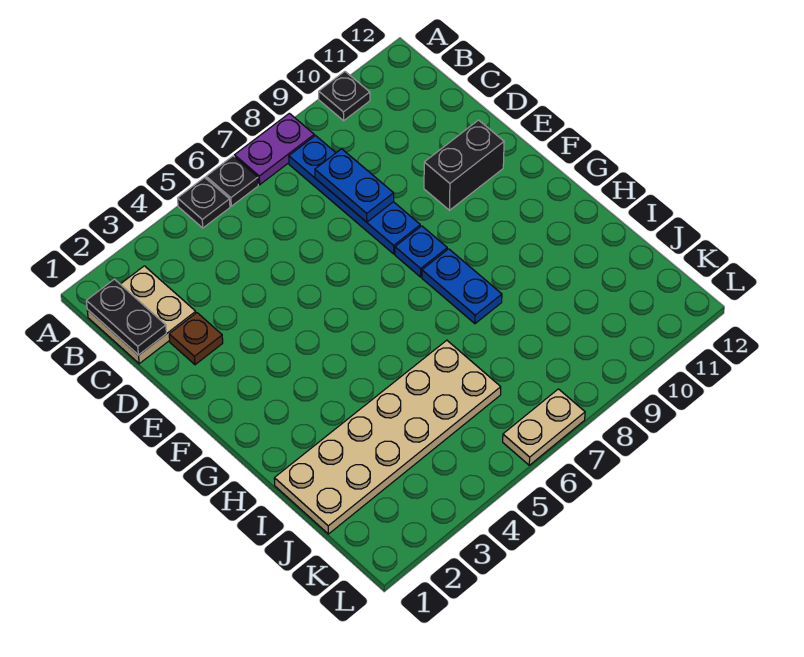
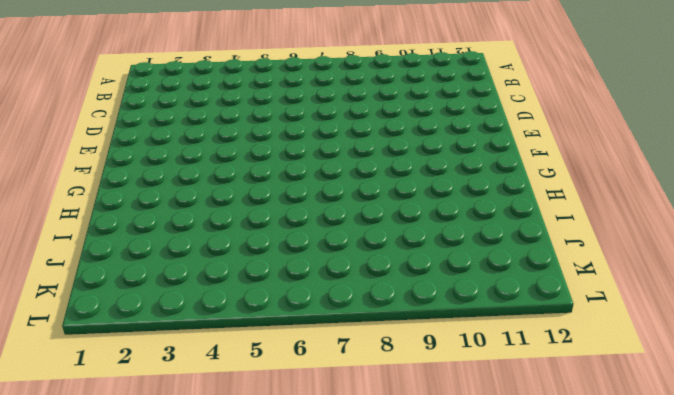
none -> black plate A5 level 1
none -> black plate A6 level 1
none -> purple plate A7:A8 level 1

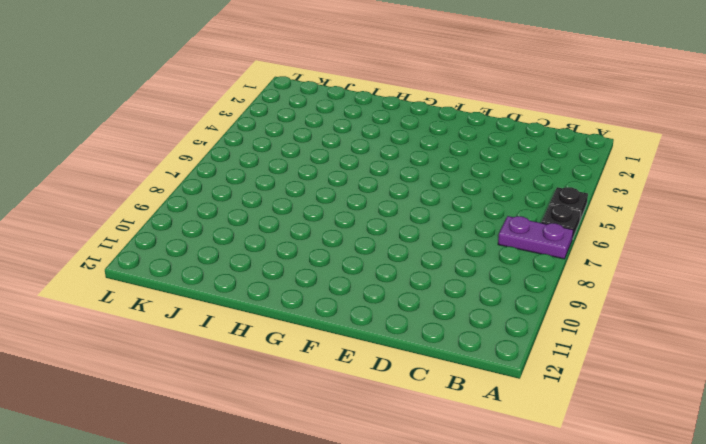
purple plate A7:B7 level 1 -> purple plate A7:A8 level 1
none -> black plate A10 level 1
none -> tan plate B1:C2 level 1
none -> blue plate B8:E8 level 1

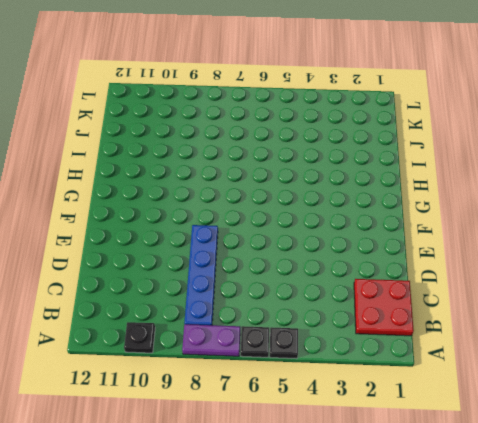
red plate B1:C2 level 1 -> tan plate B1:C2 level 1
none -> brown plate D2 level 1
none -> black brick E10:E11 level 1
none -> blue plate F8 level 1

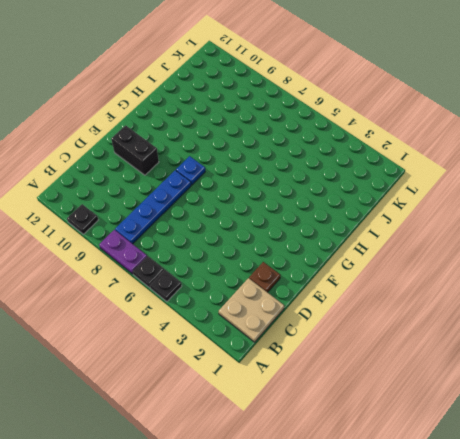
none -> blue plate G8:H8 level 1
none -> tan plate I1:J6 level 1
none -> tan plate L6:L7 level 1

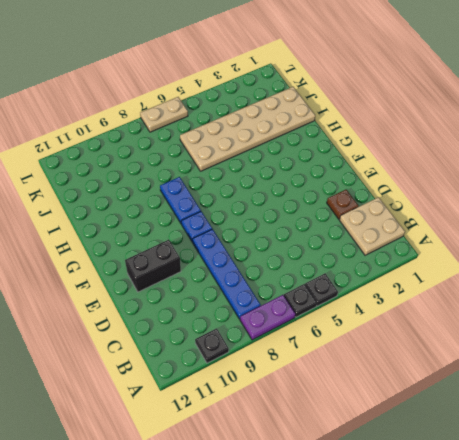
none -> black plate B1:C1 level 2
none -> blue plate C8:D8 level 2

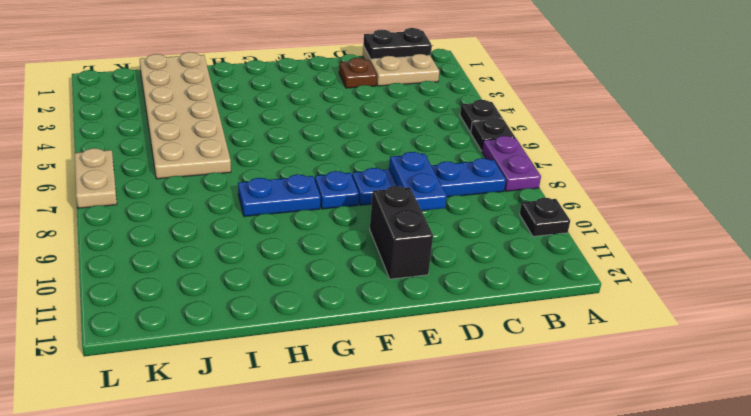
blue plate D8:D9 level 2 -> blue plate C8:D8 level 2

